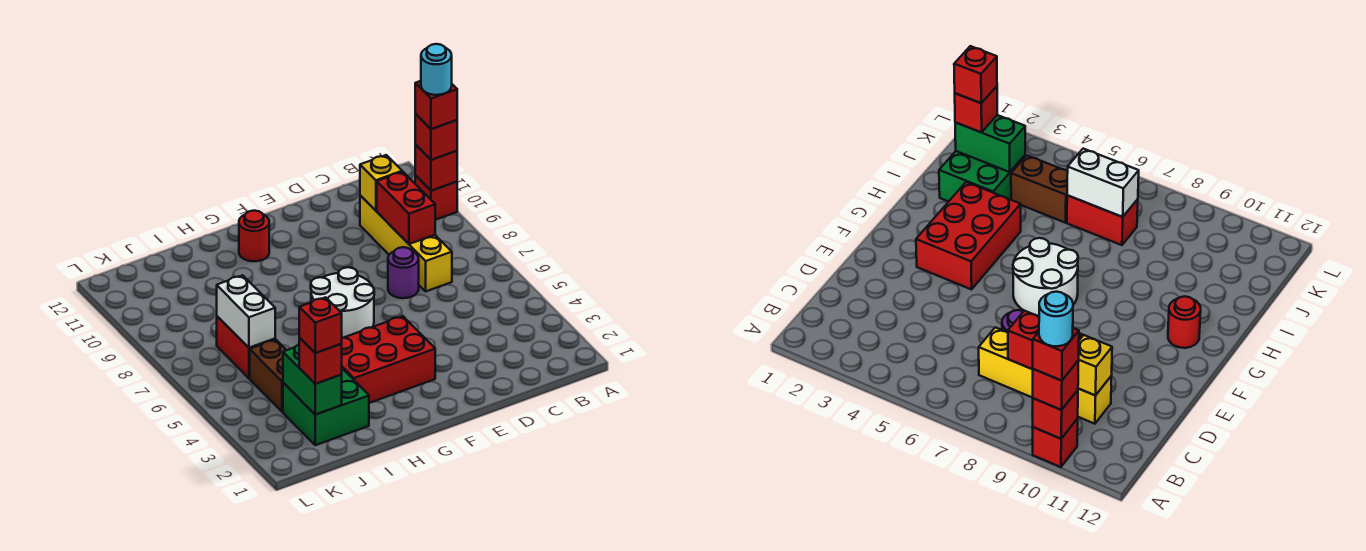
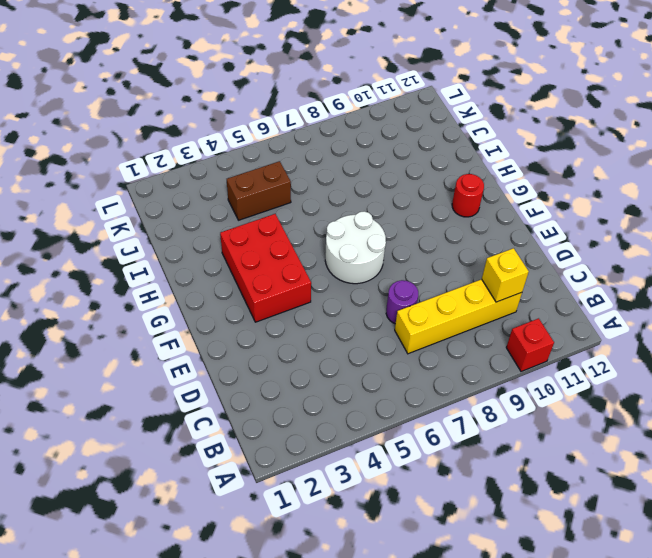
none -> green brick I2:J3 level 1
none -> red brick J6:J7 level 1
none -> red brick A10 level 2

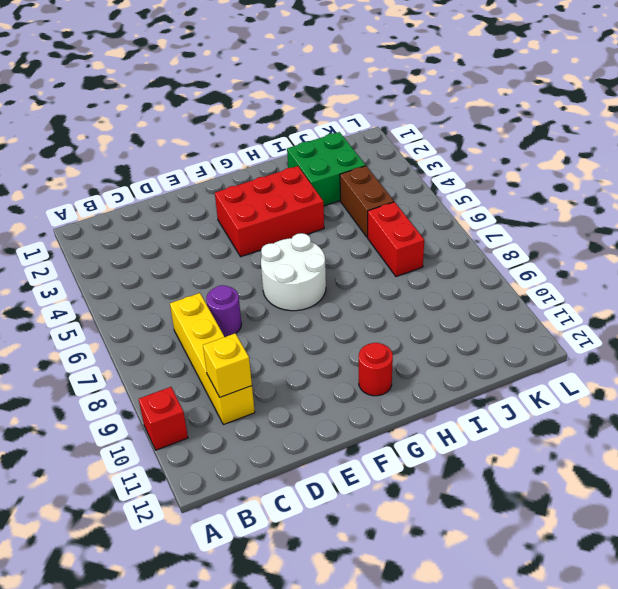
none -> red brick A10 level 2
none -> red brick C8:C9 level 2
none -> green brick J2:J3 level 2

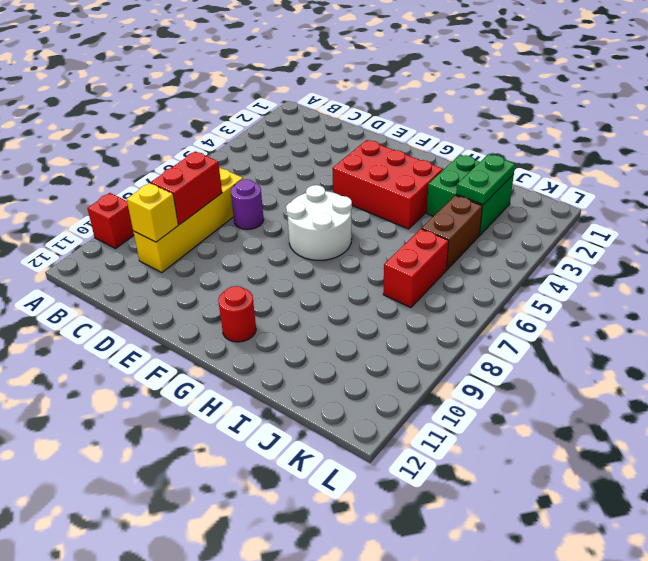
green plate J2:J3 level 2 -> green brick J2:J3 level 2
none -> red brick A10 level 2
none -> white brick J6:J7 level 2
none -> red brick A10 level 3

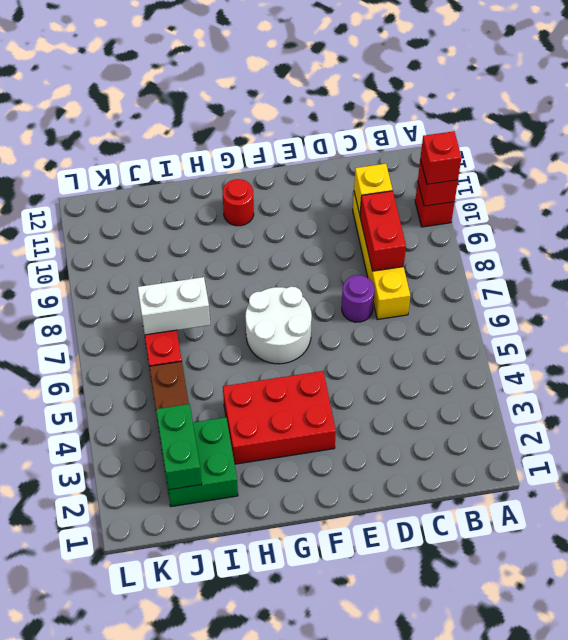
white brick I7:J7 level 2 -> white brick J6:J7 level 2
none -> red brick J2 level 3
none -> red brick A10 level 4
none -> red brick J2 level 4

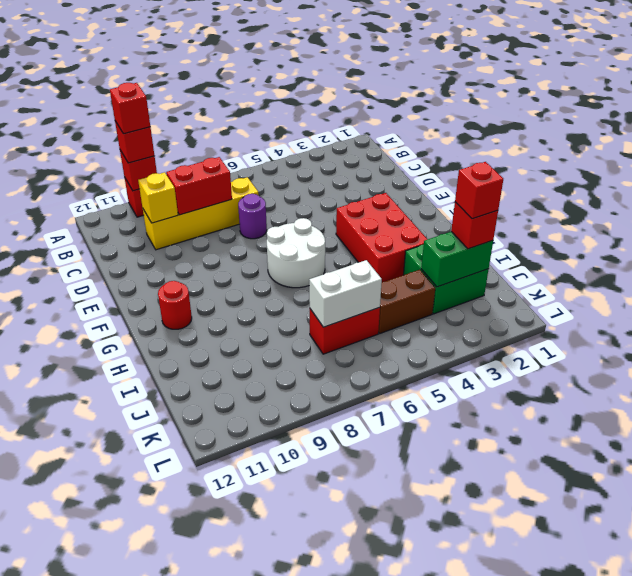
none -> cyan round brick A10 level 5

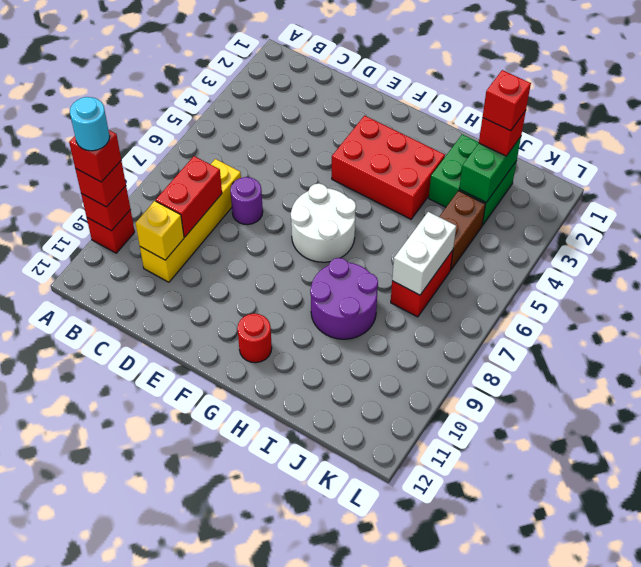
purple round brick H8:I9 level 1 -> none

